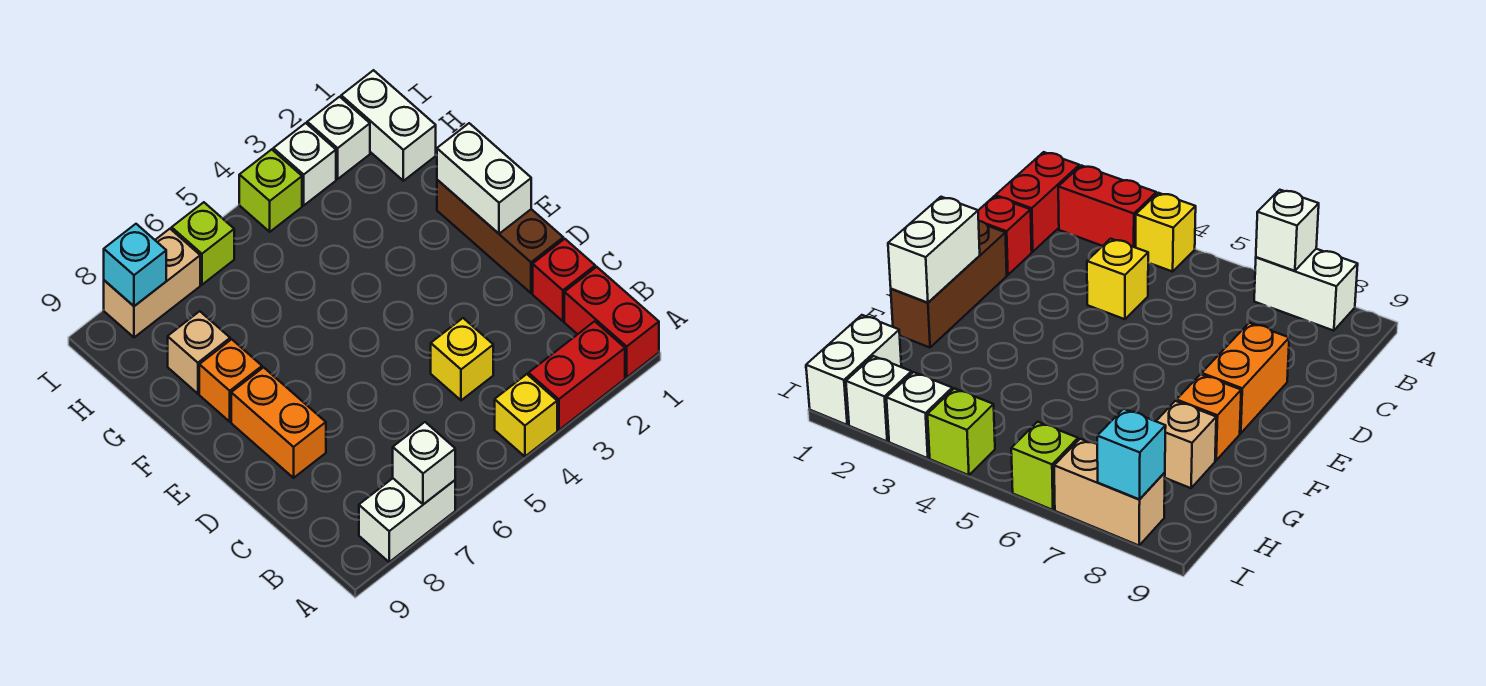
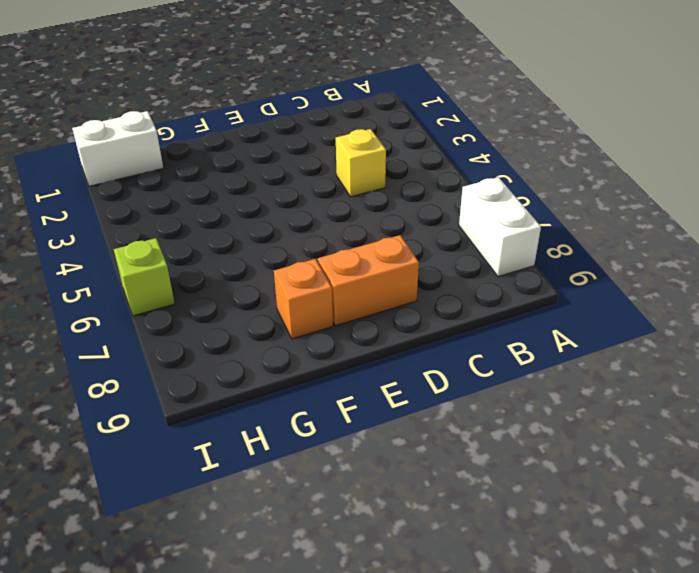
none -> red brick A1:B1 level 1
none -> red brick A2:A3 level 1
none -> yellow brick A4 level 1

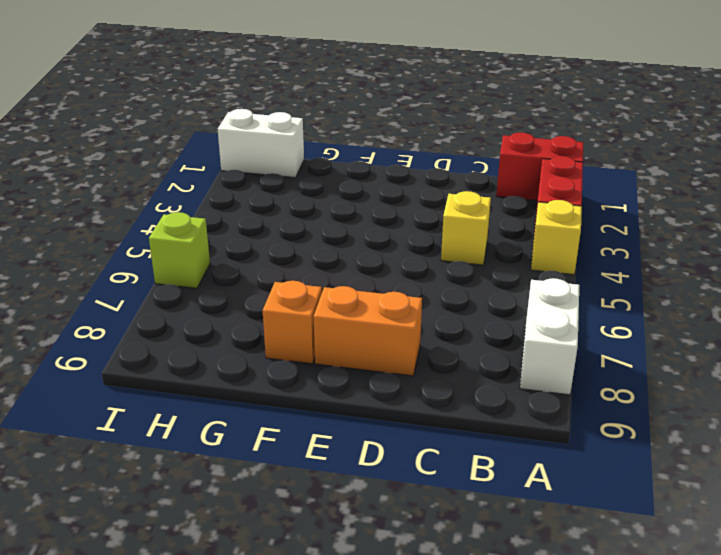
none -> red brick C1 level 1
none -> brown brick D1:F1 level 1
none -> tan brick G8 level 1

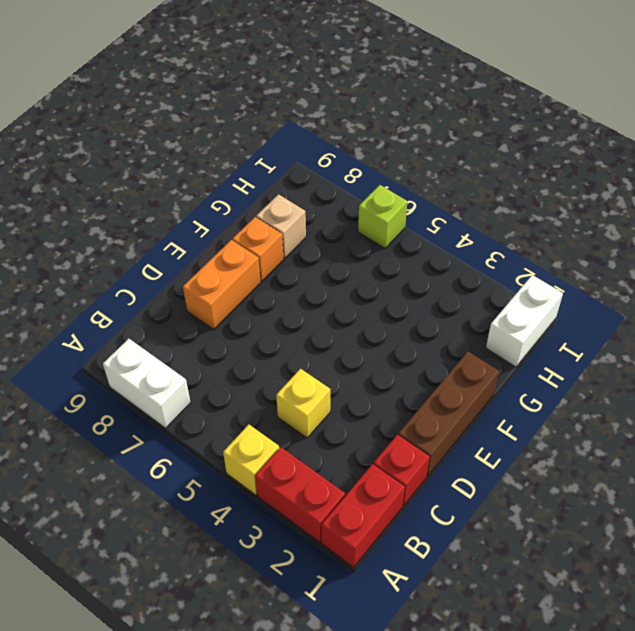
none -> white brick I2 level 1
none -> white brick I3 level 1
none -> lime brick I4 level 1

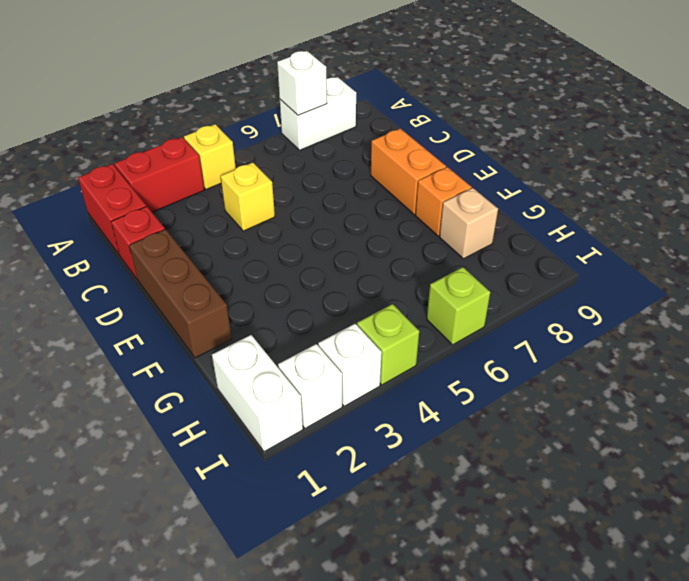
none -> tan brick I7:I8 level 1
none -> white brick E1:F1 level 2
none -> cyan brick I8 level 2

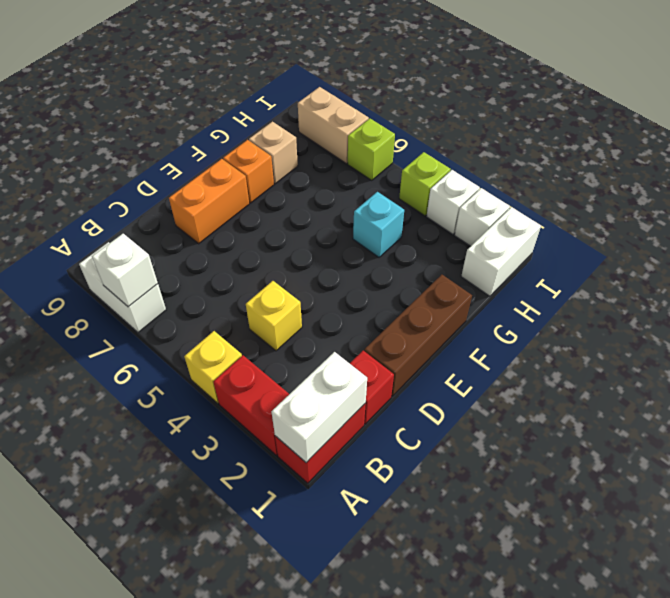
white brick A1:B1 level 2 -> white brick E1:F1 level 2
cyan brick G4 level 1 -> cyan brick I8 level 2

